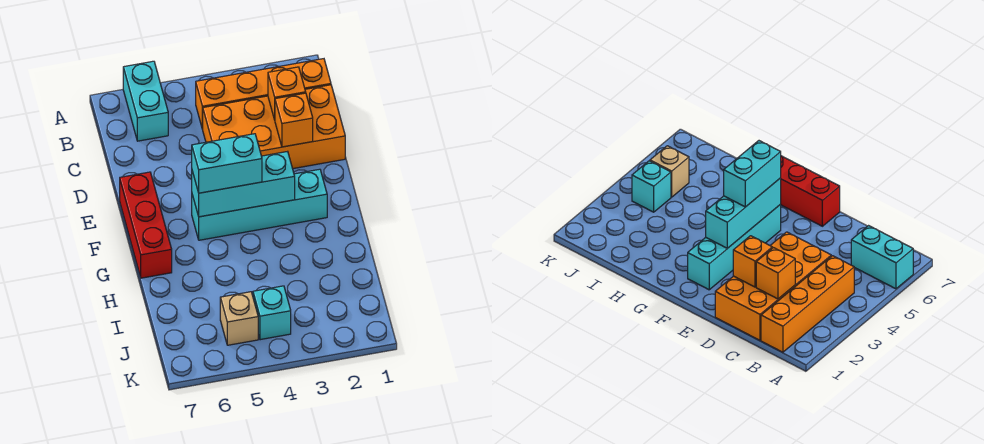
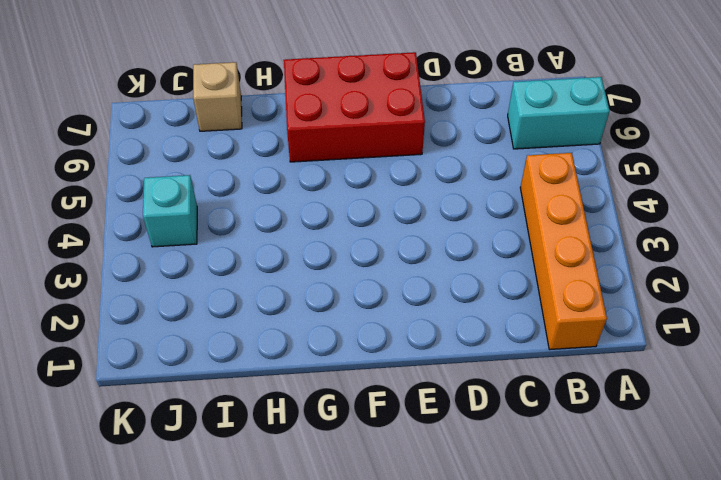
red brick E6:G7 level 1 -> red brick E7:G7 level 1
tan brick I7 level 1 -> tan brick J5 level 1
none -> orange brick C1:D4 level 1
none -> cyan brick F2:F5 level 1

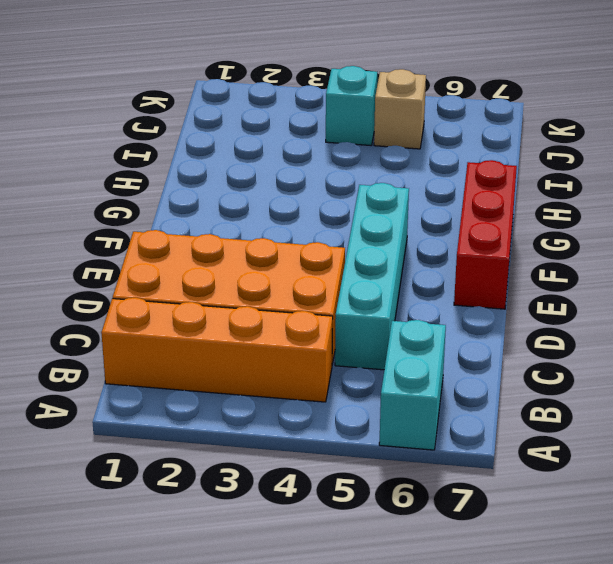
cyan brick C5:F5 level 1 -> cyan brick F2:F5 level 1
none -> orange brick C2 level 2
none -> orange brick D2 level 2

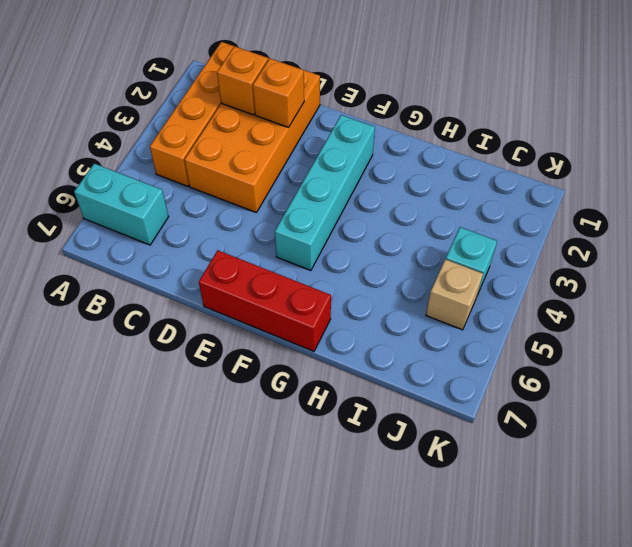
none -> cyan brick F3:F5 level 2
none -> cyan brick F4:F5 level 3

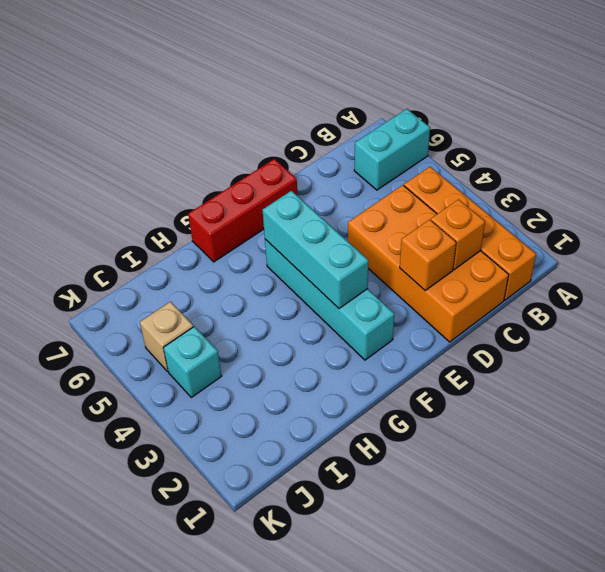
none -> cyan brick F4:F5 level 3

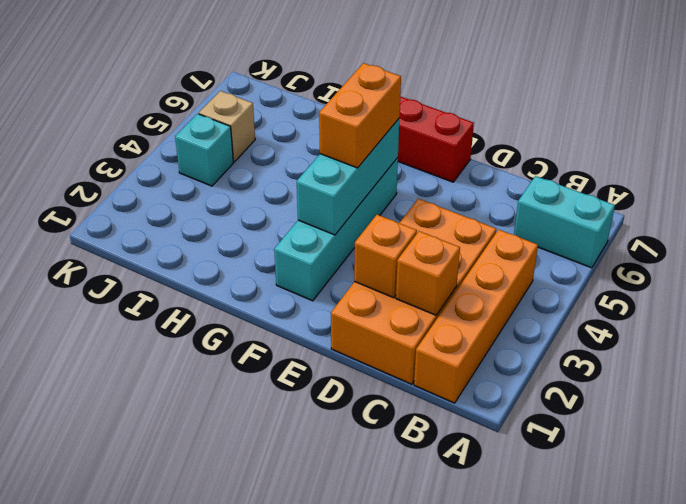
orange brick F4:F5 level 3 -> cyan brick F4:F5 level 3

